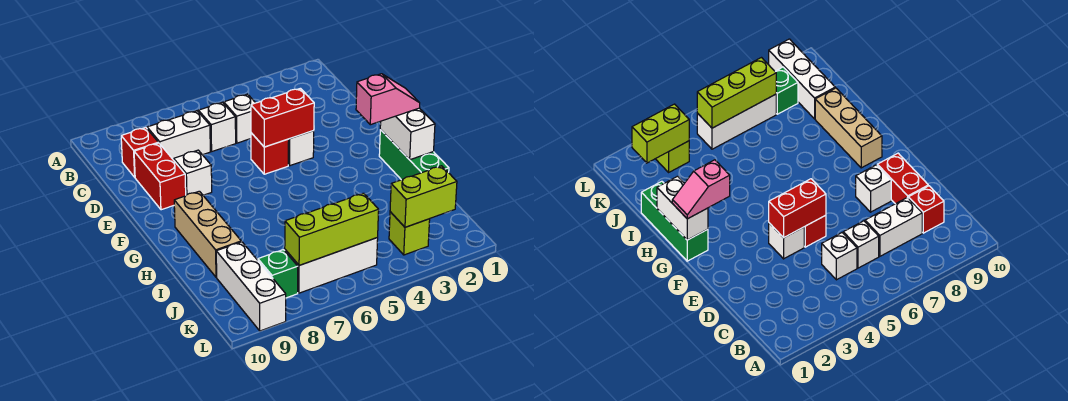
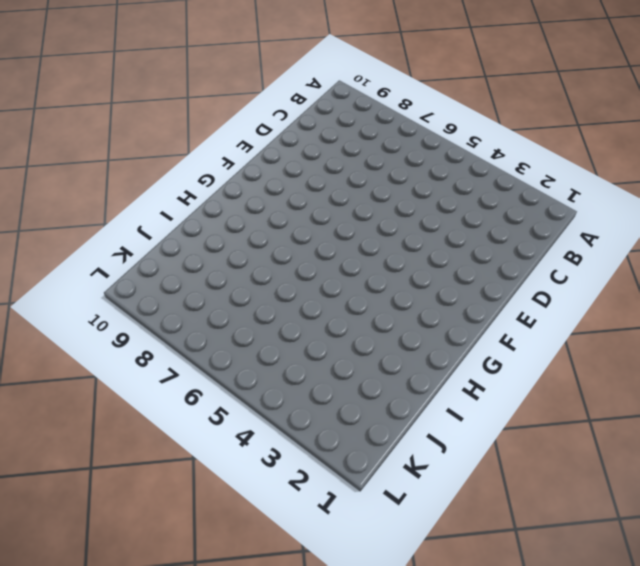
none -> white brick C5 level 1
none -> white brick C6 level 1
none -> white brick C7:C8 level 1

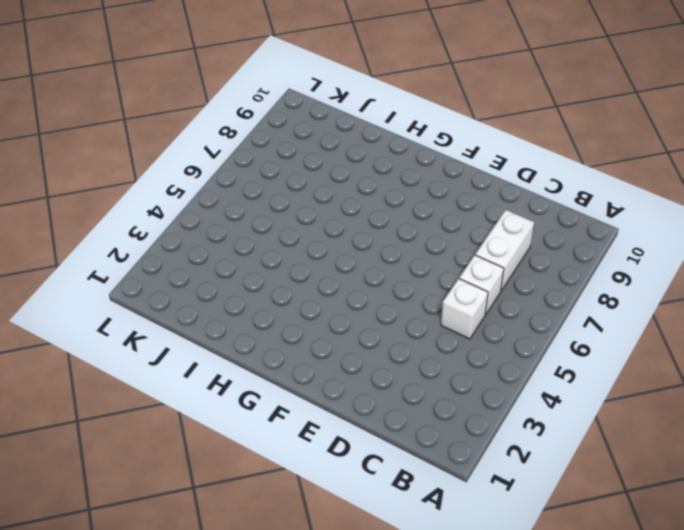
none -> red brick C9 level 1
none -> red brick D9:E9 level 1
none -> white brick E4 level 1

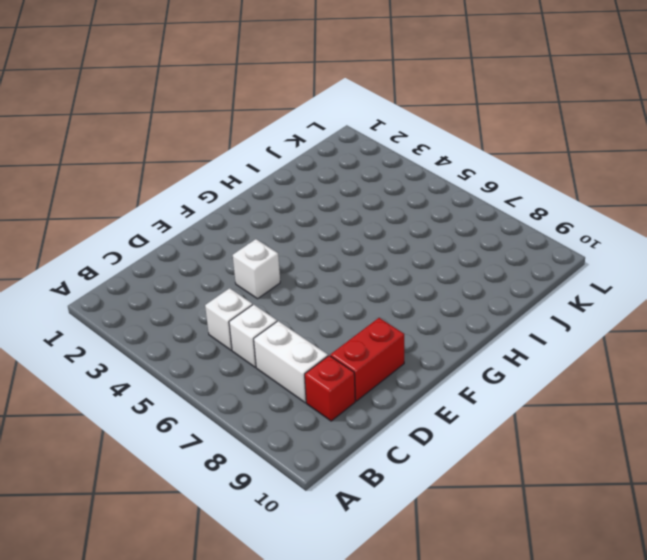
none -> red brick E5 level 1
none -> white brick E8 level 1
none -> green brick G1:I1 level 1

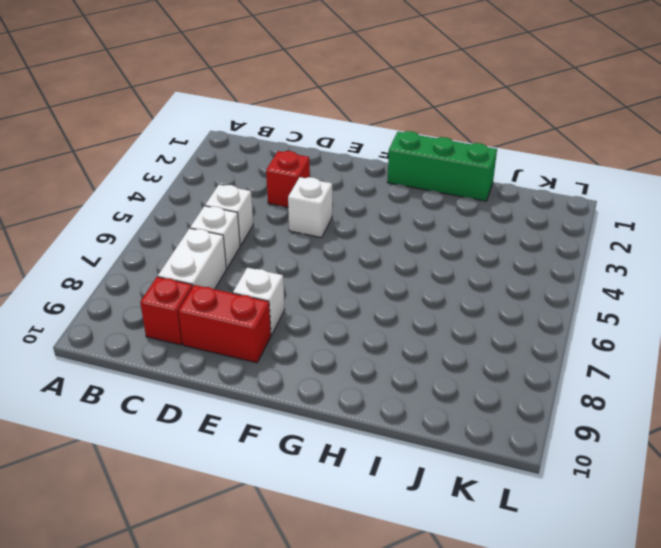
red brick D3 level 1 -> red brick E5 level 1
none -> tan brick G9:I9 level 1
none -> white brick J9:L9 level 1
none -> lime brick K3 level 1

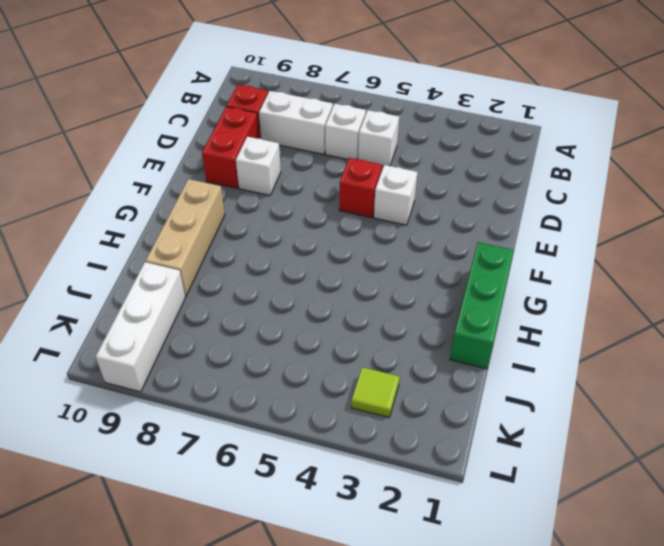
lime tile K3 level 1 -> lime brick K3 level 1
none -> white brick K5:K7 level 1
none -> green brick K8 level 1
none -> red brick E4:E5 level 2

